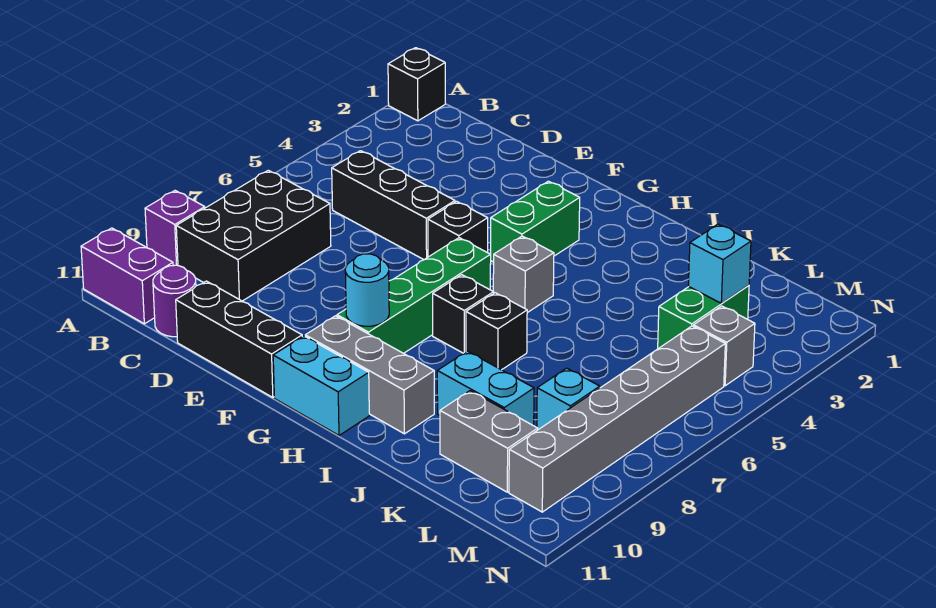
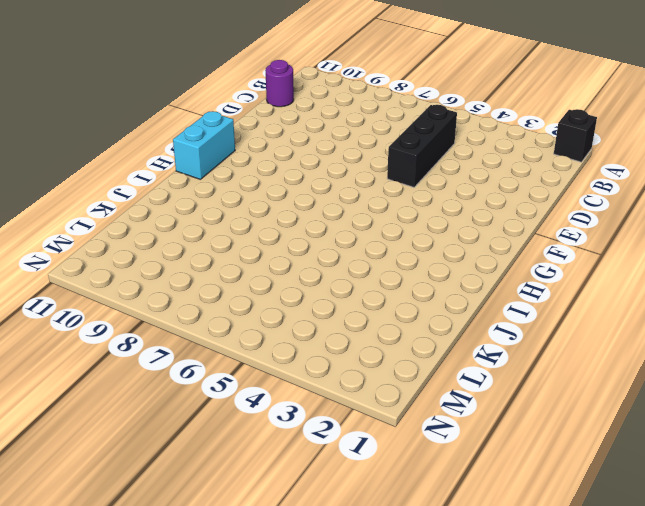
none -> purple brick A9 level 1
none -> purple brick A11:B11 level 1
none -> black brick B7:C9 level 1

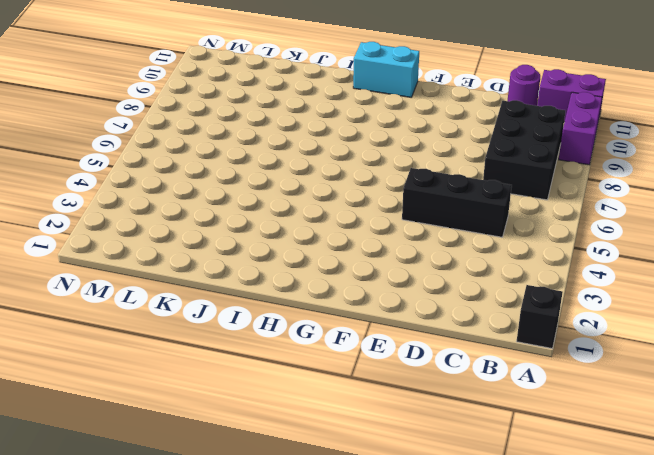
purple brick A9:A10 level 1 -> purple brick A9 level 1
none -> black brick D11:F11 level 1
none -> black brick F5 level 1
none -> green brick G3:G4 level 1

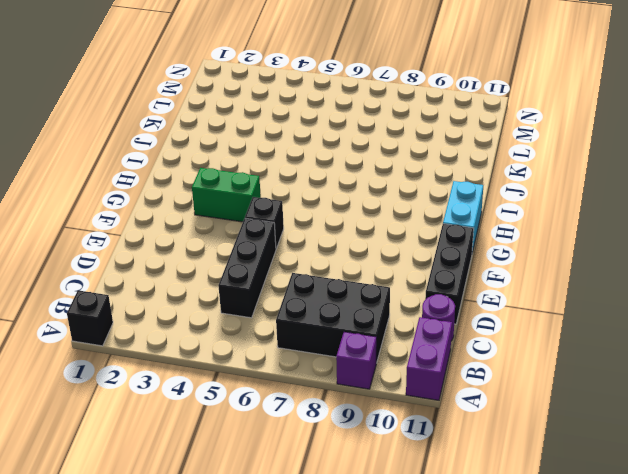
none -> green brick G6:G9 level 1
none -> grey brick G10:I10 level 1
none -> grey brick H5 level 1

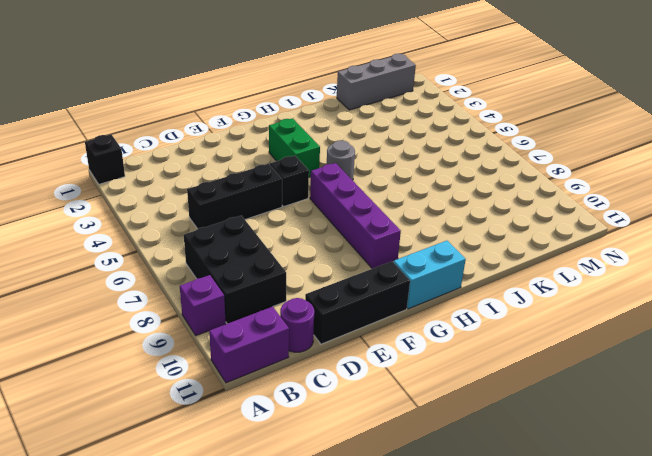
purple brick G6:G9 level 1 -> green brick G6:G9 level 1
grey round brick H5 level 1 -> grey brick H5 level 1
grey brick K1:M1 level 1 -> grey brick G10:I10 level 1
none -> black brick H7 level 1
none -> black brick I7 level 1
none -> cyan brick J9:K9 level 1

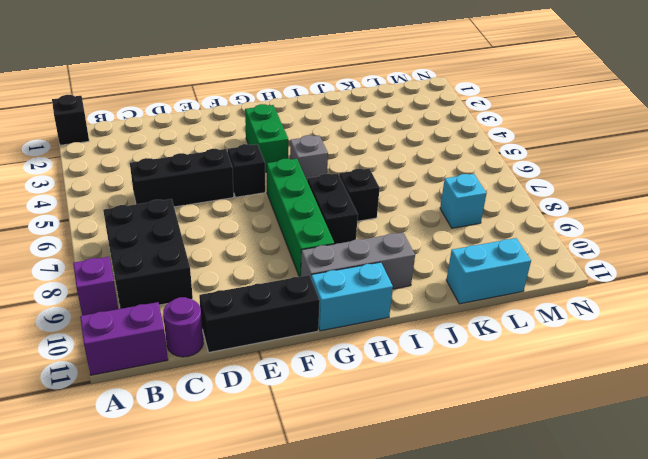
black brick H7:H8 level 1 -> black brick H7 level 1
cyan brick K11:L11 level 1 -> cyan brick J9:K9 level 1
none -> grey brick K10:L10 level 1
none -> green brick L3:L4 level 1
none -> grey brick M4 level 1

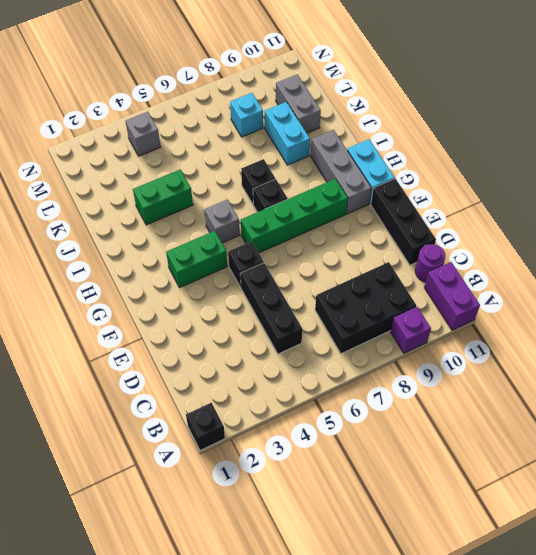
green brick J3:J4 level 1 -> green brick L3:L4 level 1
none -> grey brick M5:M10 level 1
none -> cyan round brick G9 level 2
none -> cyan brick L3 level 2

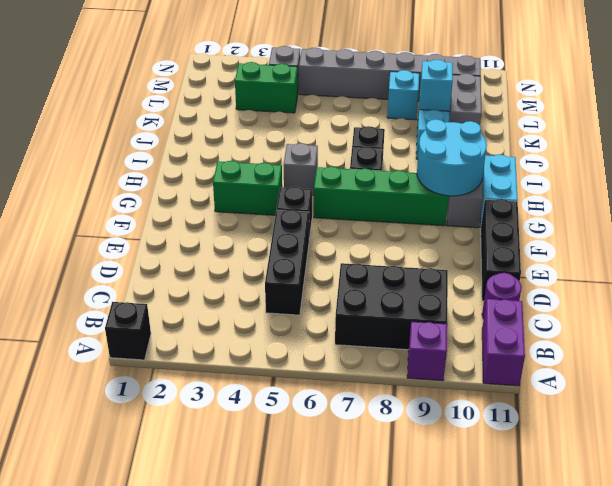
cyan round brick G9:H10 level 2 -> cyan round brick G9 level 2
cyan brick K9 level 2 -> cyan brick L3 level 2

